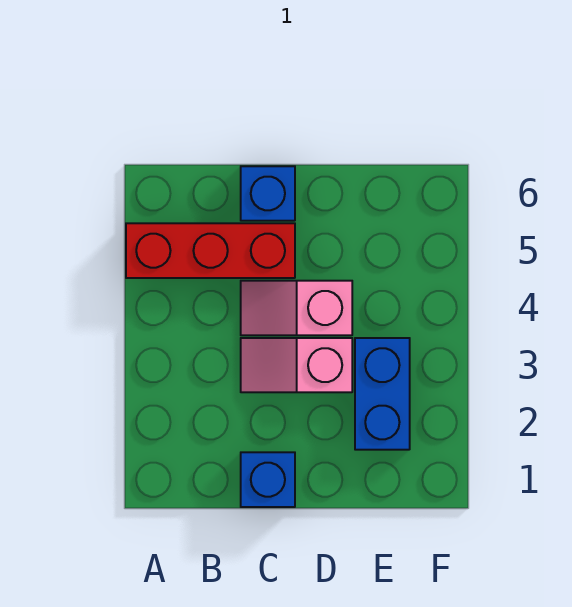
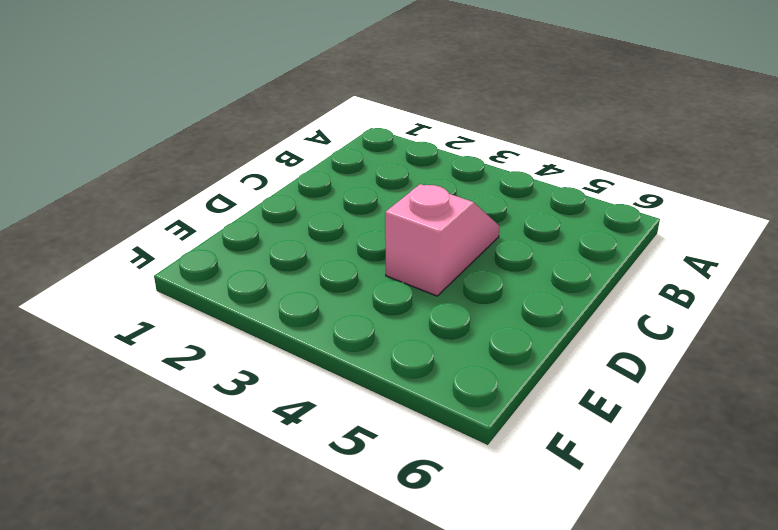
none -> red brick A5:C5 level 1
none -> blue brick C1 level 1

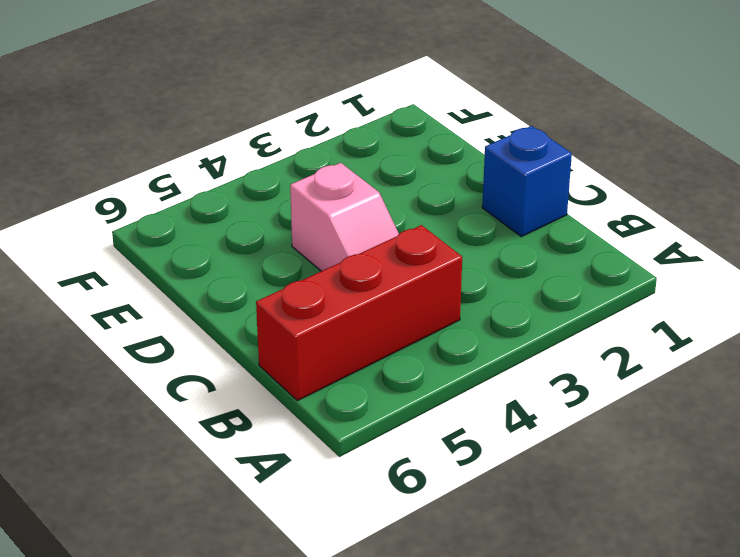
red brick B4:B6 level 1 -> red brick A5:C5 level 1
none -> pink slope C3:D3 level 1 top D
none -> blue brick C6 level 1

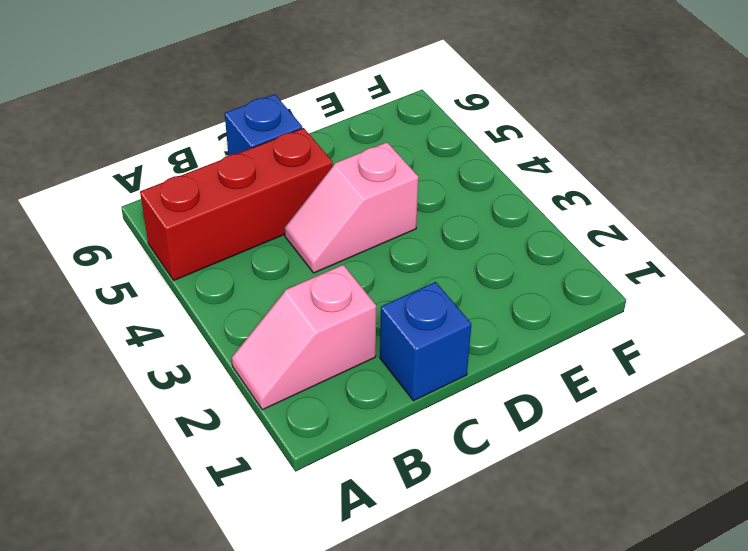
pink slope A2:B2 level 1 top B -> pink slope C3:D3 level 1 top D
none -> blue brick E2:E3 level 1

